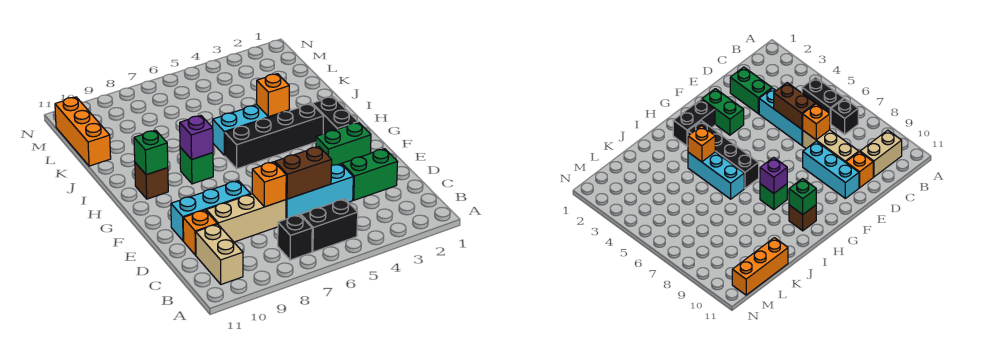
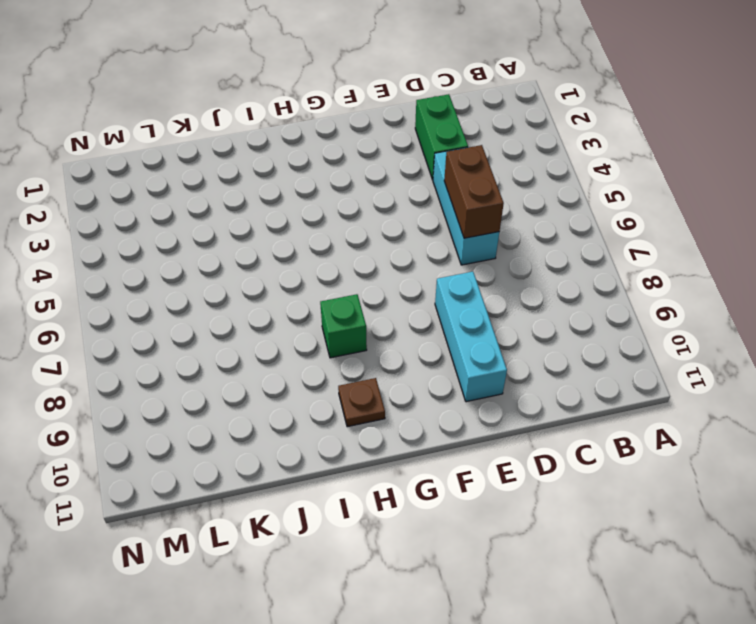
brown plate H10 level 1 -> brown brick H10 level 1
none -> black brick B5:B6 level 1
none -> black brick B7 level 1
none -> tan brick B10:C10 level 1

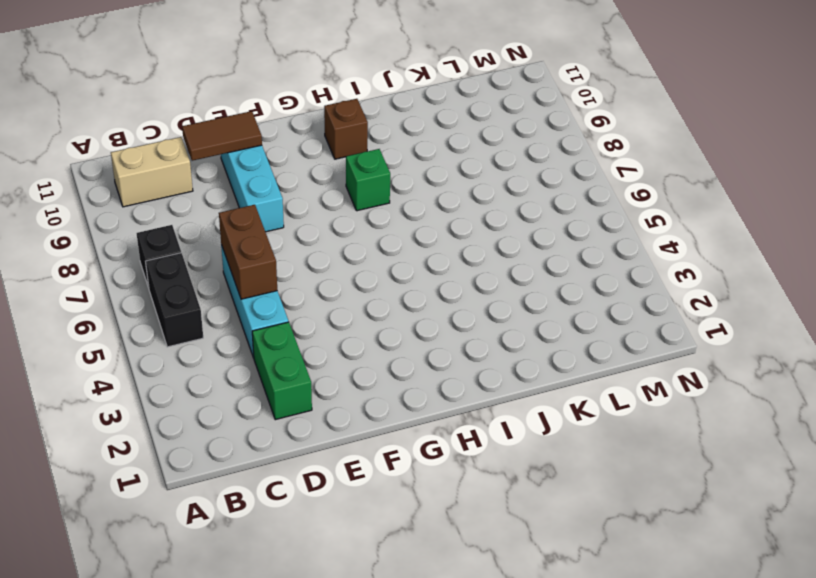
brown tile D10:E10 level 2 -> none
none -> tan brick D7:D9 level 1
none -> orange brick D10 level 1
none -> green brick F2:F3 level 1

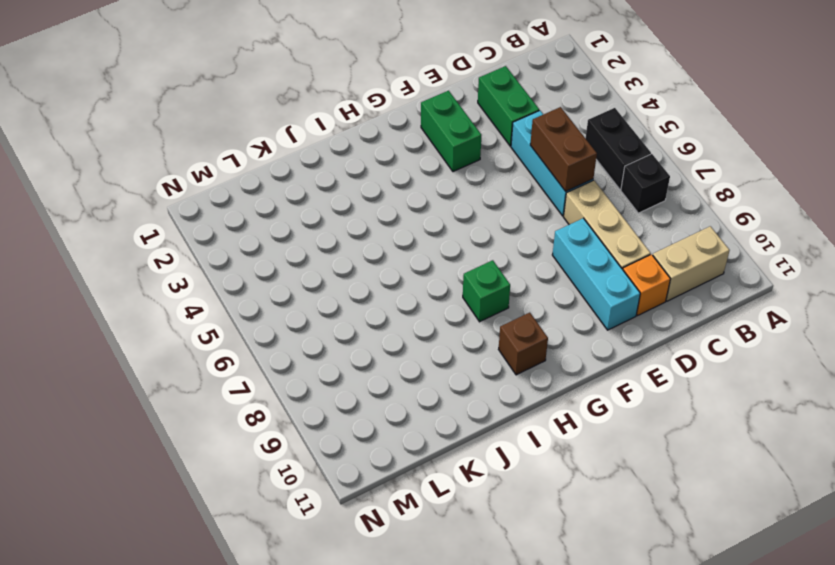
none -> black brick G2:H2 level 1
none -> black brick H3:H6 level 1
none -> cyan brick I4:I6 level 1

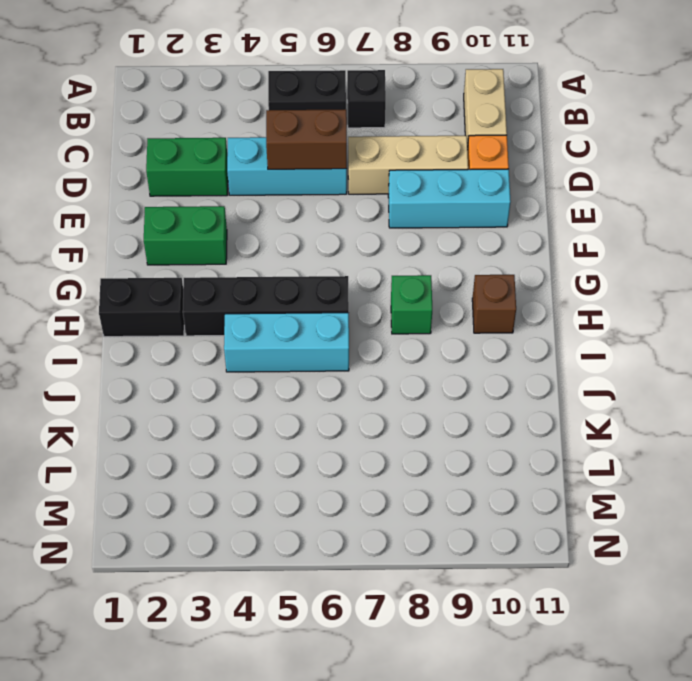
black brick H1:H2 level 1 -> black brick G2:H2 level 1
none -> orange brick K11:M11 level 1
none -> orange brick D7 level 2
none -> purple brick H8 level 2

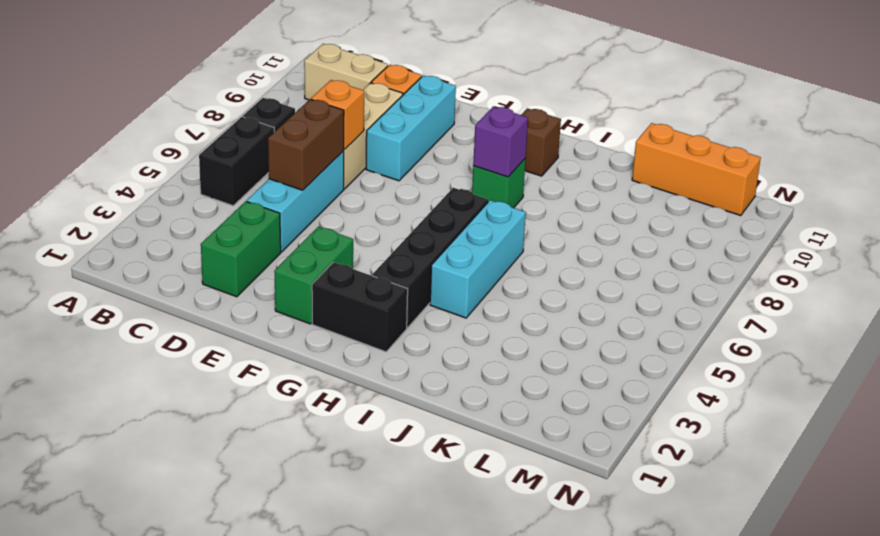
none -> green brick H10 level 2
none -> orange brick I4 level 2

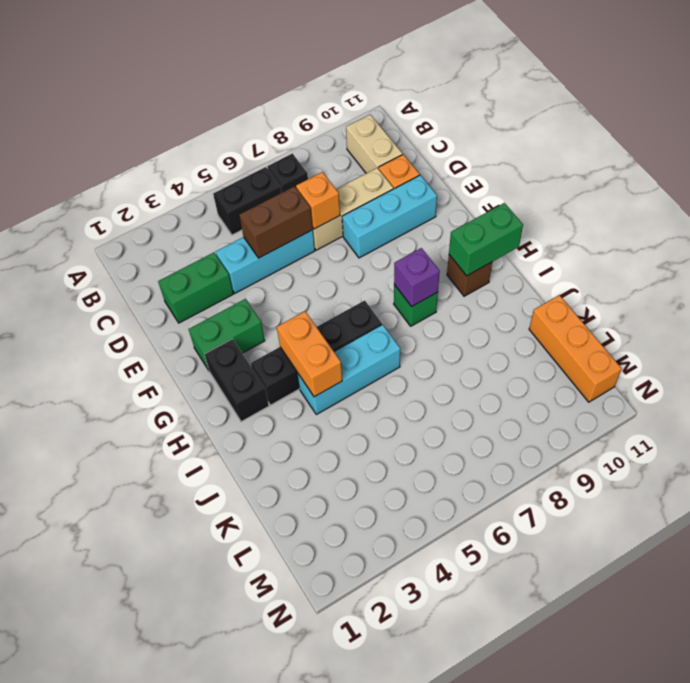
orange brick H4:I4 level 2 -> orange brick I4 level 2
green brick H10:H11 level 2 -> green brick H10 level 2

